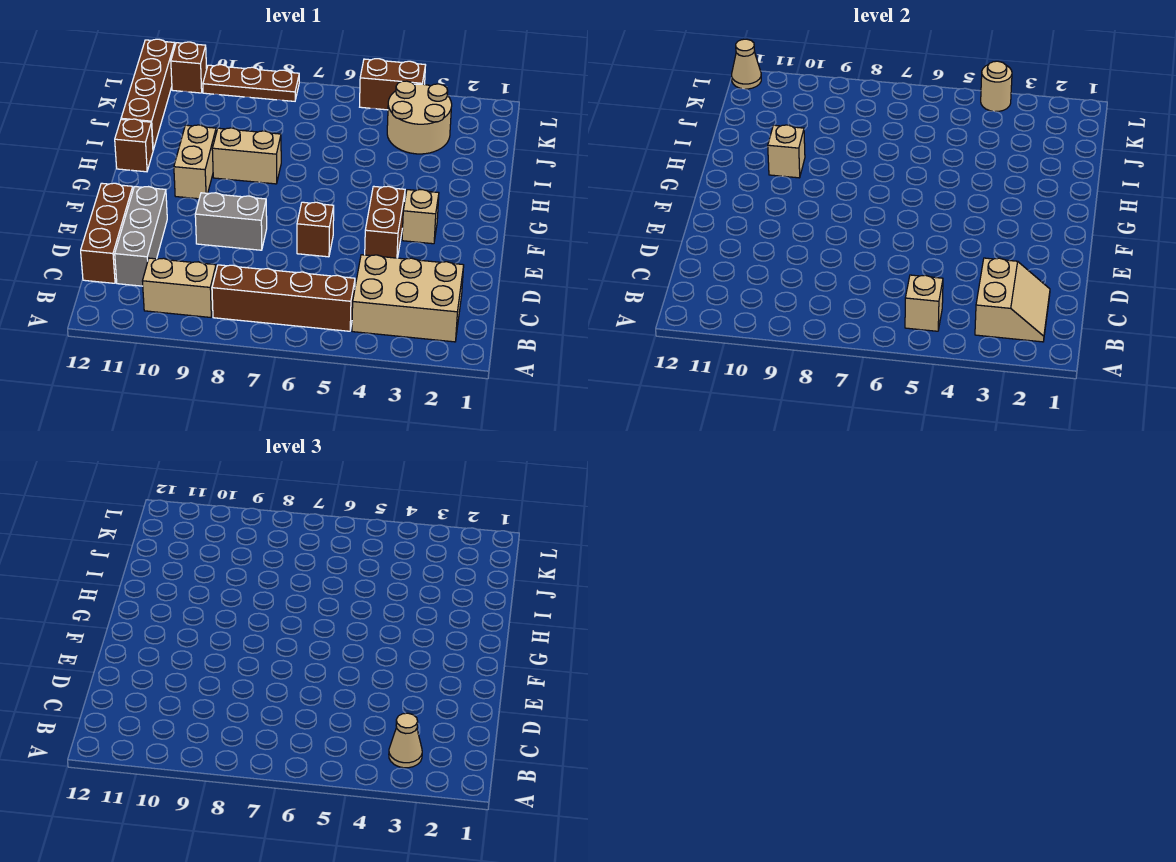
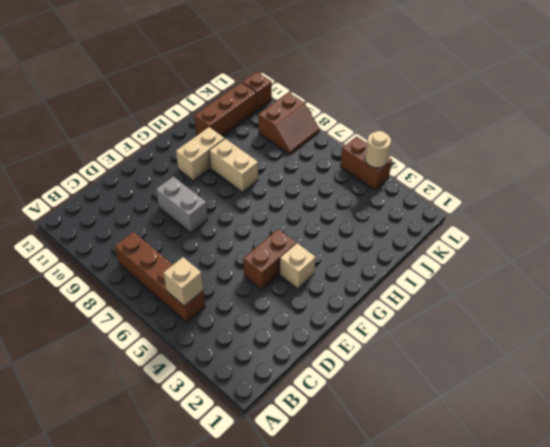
brown brick I11:K11 level 1 -> brown brick C12:E12 level 1
brown slope K8:L9 level 1 top 9 -> brown plate L8:L10 level 1
none -> tan brick B2:C4 level 1
none -> tan brick B9:B10 level 1
none -> grey brick C11:E11 level 1

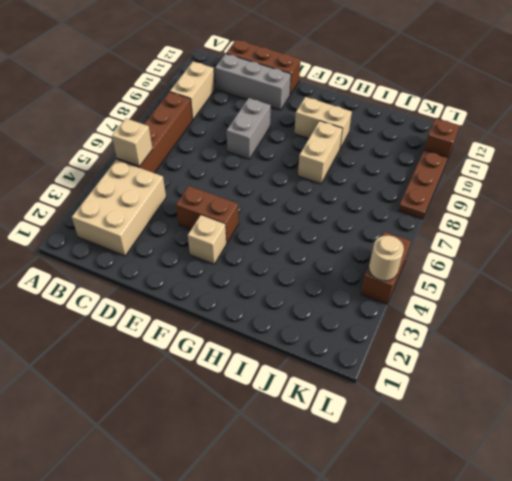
none -> brown brick E6 level 1
none -> brown brick H12 level 1
none -> brown brick I12:L12 level 1

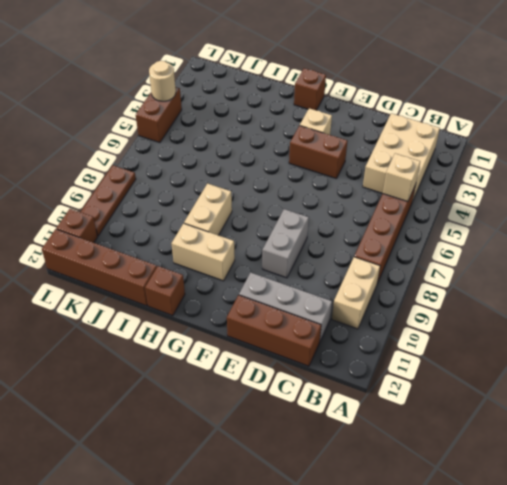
brown brick G1 level 1 -> brown brick E6 level 1
none -> tan round brick J3:K4 level 1
none -> tan slope B2:C3 level 2 top 3
none -> tan brick H10 level 2

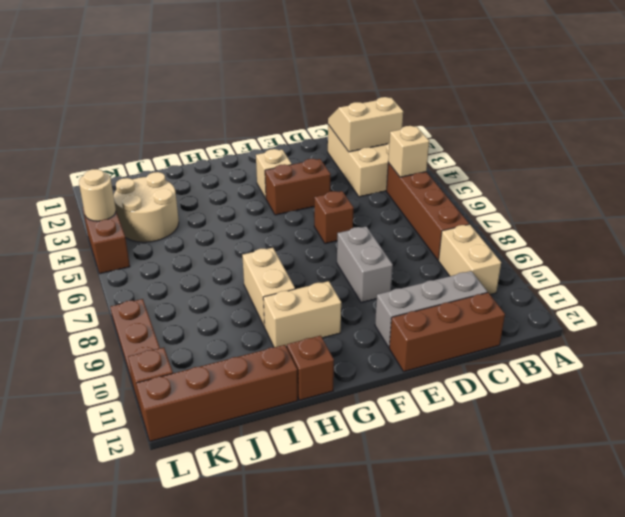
none -> tan brick H10 level 2
none -> tan cone L12 level 2
none -> tan cone B3 level 3

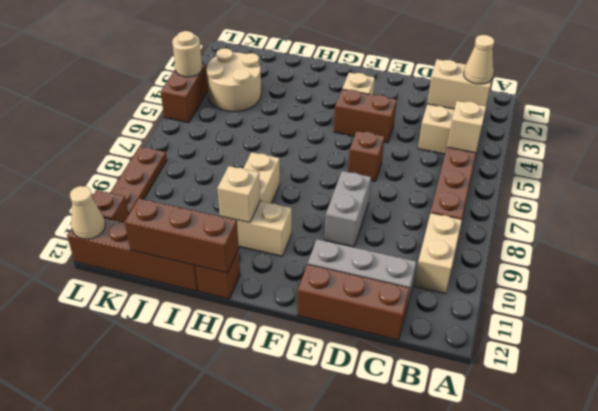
brown brick H12:J12 level 2 -> none

